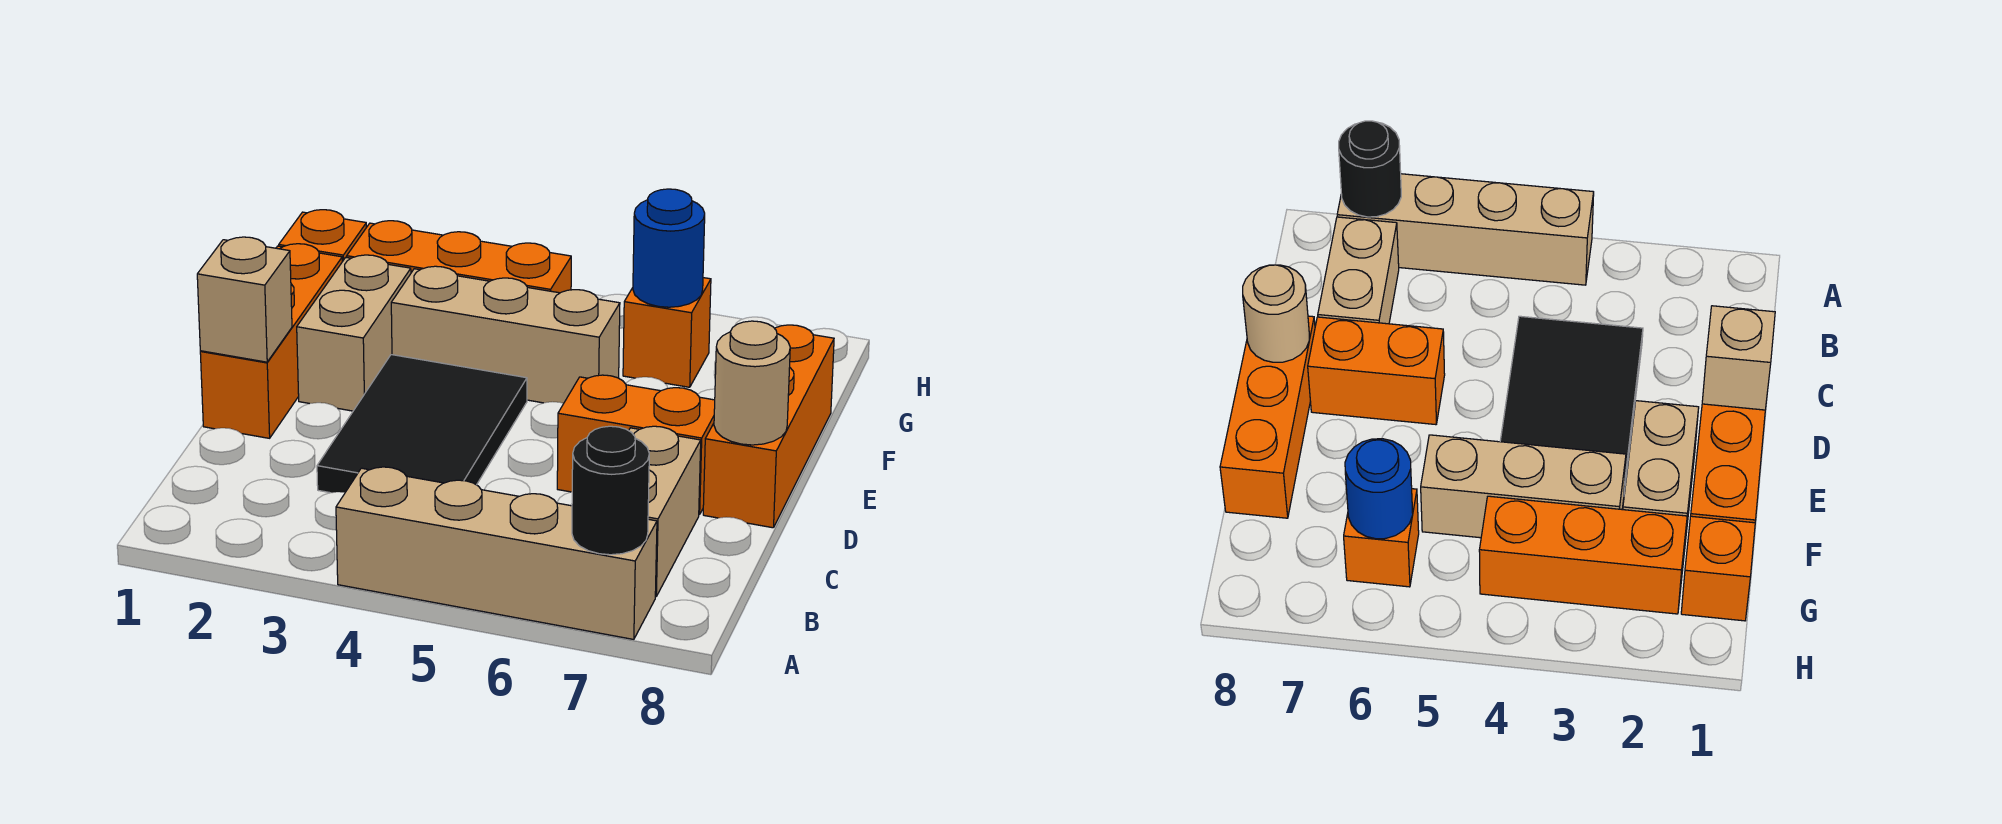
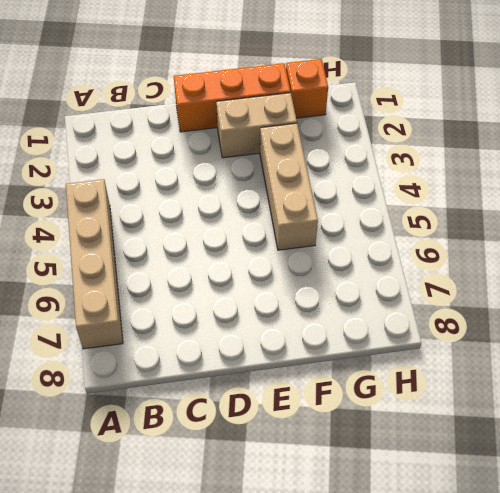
none -> tan brick B7:C7 level 1
none -> black tile C3:E4 level 1
none -> orange brick D6:D7 level 1

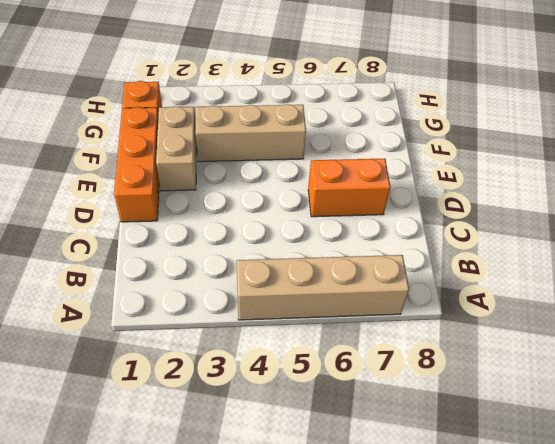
none -> tan brick B7:C7 level 1
none -> black tile C3:E4 level 1
none -> orange brick D8:F8 level 1

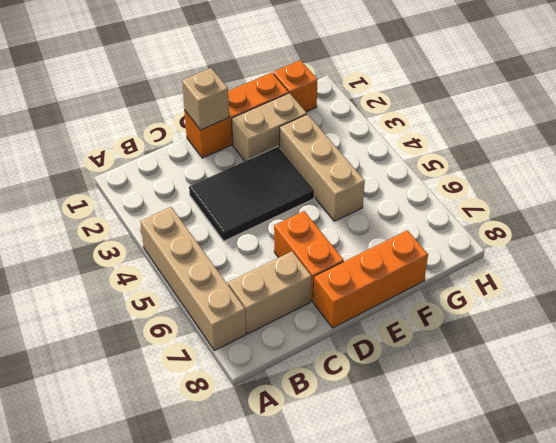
none -> orange brick G2:G4 level 1
none -> orange brick G6 level 1
none -> black round brick A7 level 2

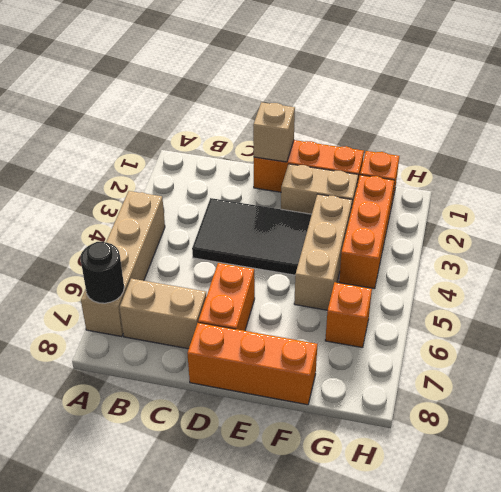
none -> tan round brick D8 level 2
none -> blue round brick G6 level 2

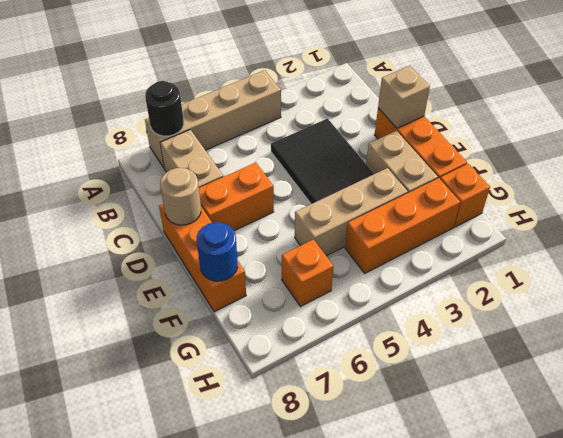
blue round brick F8 level 2 -> blue round brick G6 level 2

